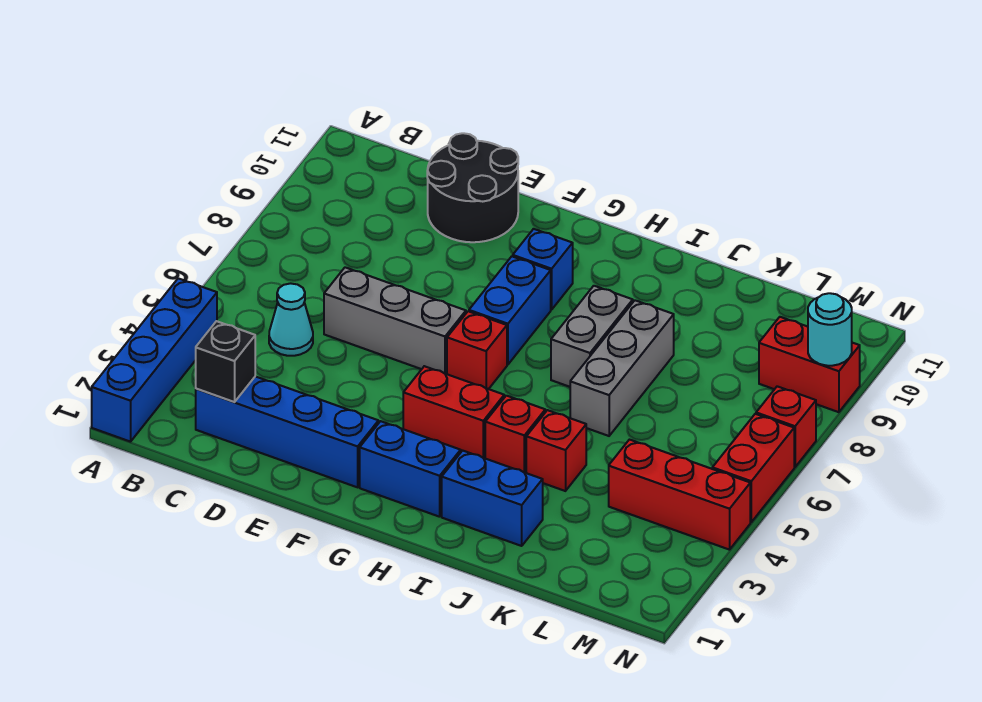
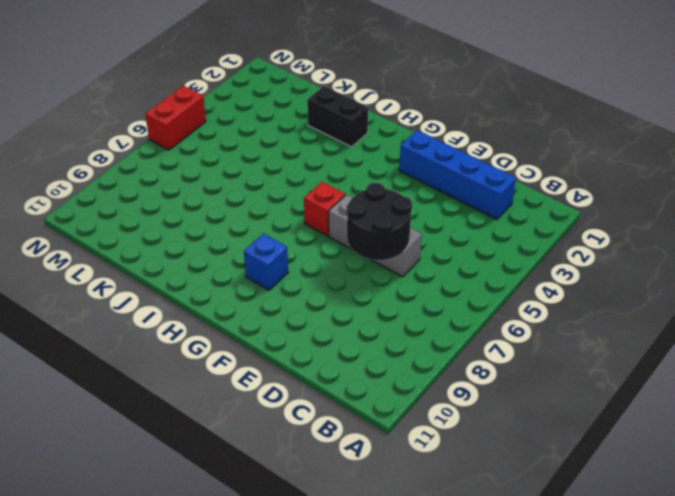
black round brick D6:E7 level 2 -> black round brick D10:E11 level 1
black brick I2:J2 level 1 -> blue brick I2:J2 level 1
none -> blue brick A1:A4 level 1
none -> cyan cone C5 level 1
none -> blue brick G2:H2 level 1

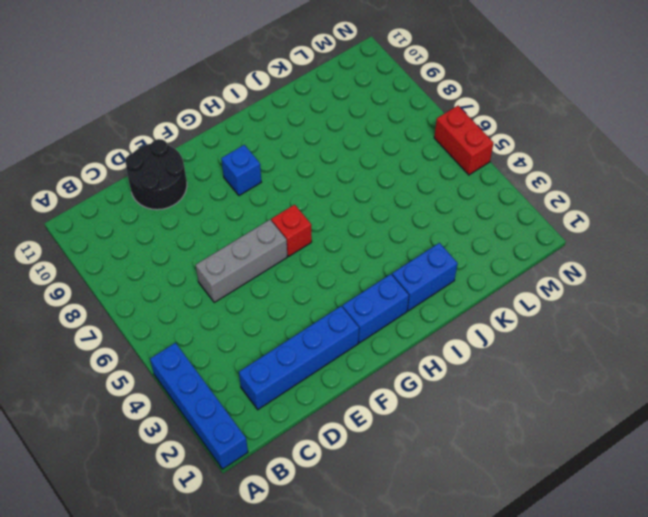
none -> cyan cone C5 level 1
none -> red brick G4:H4 level 1
none -> blue brick G7:G8 level 1

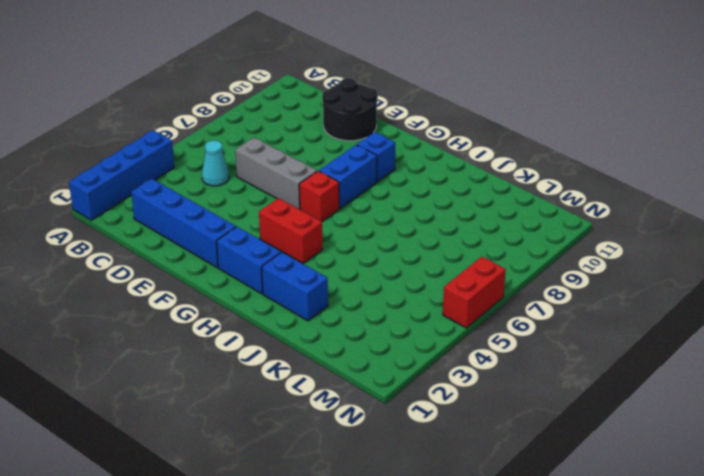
none -> red brick I4 level 1
none -> grey brick I7:I8 level 1
none -> red brick J4 level 1

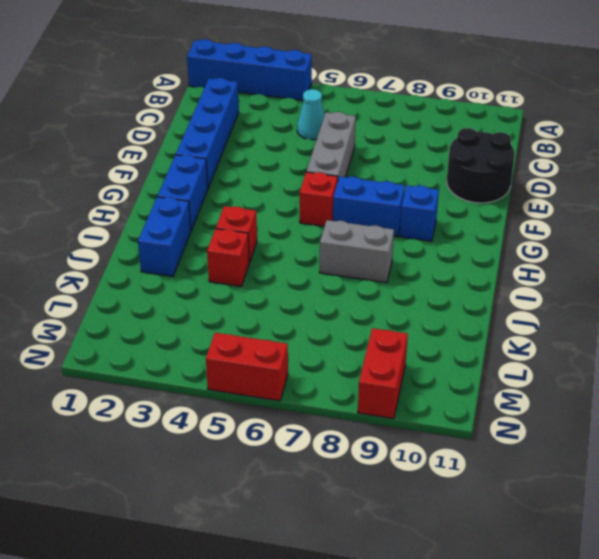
none -> red brick G4:H4 level 1
none -> grey brick J6:J8 level 1
none -> red brick L4:N4 level 1

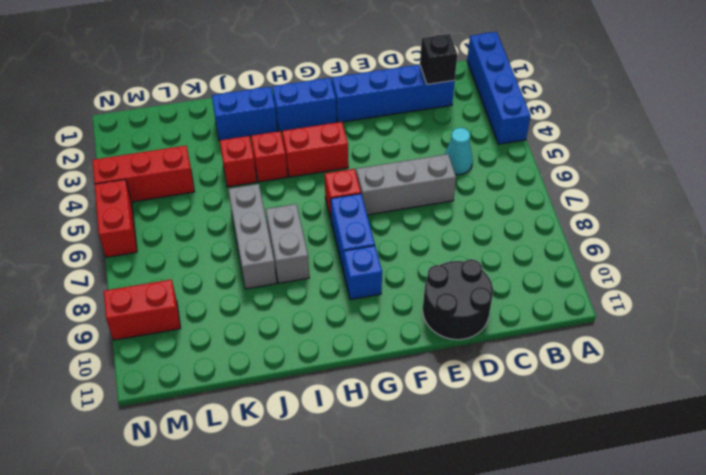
none -> red brick N7 level 1
none -> cyan round brick N9 level 2

